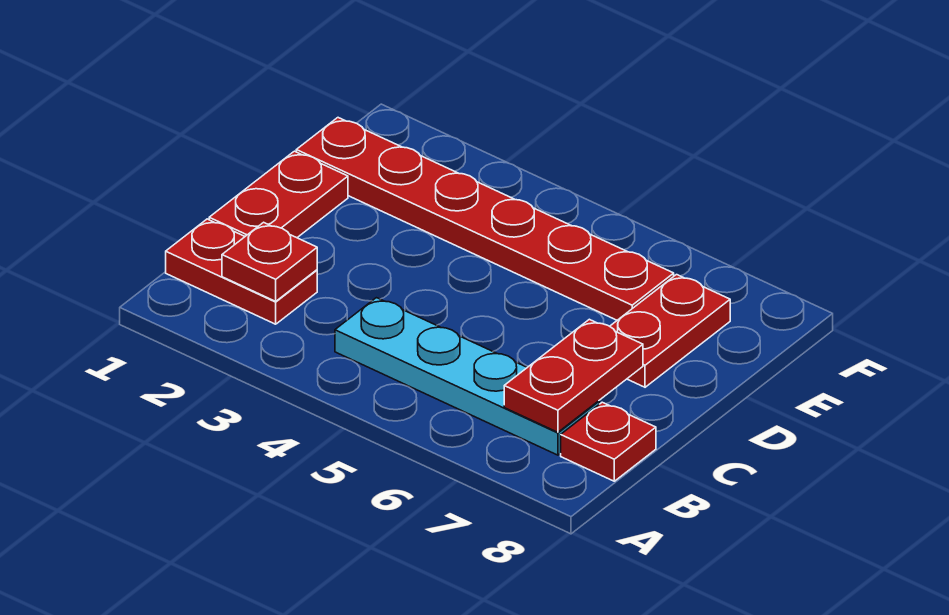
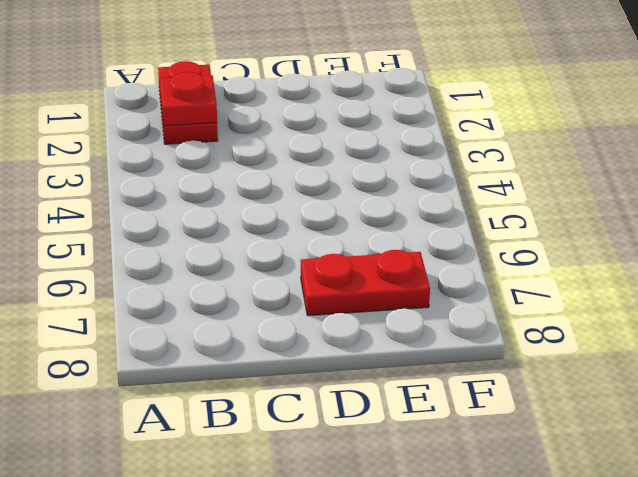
none -> cyan plate B4:B7 level 1
none -> red plate B8 level 1

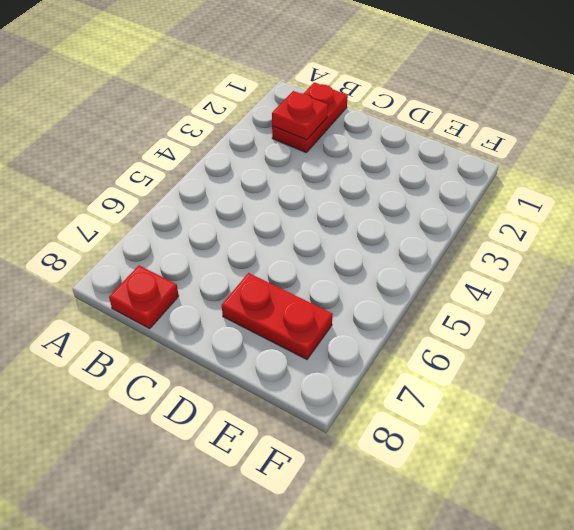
none -> cyan plate B4:B7 level 1
none -> red plate C1:D1 level 1

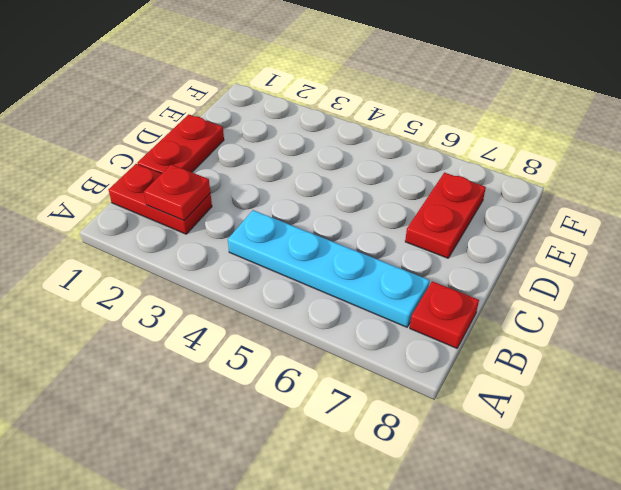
none -> red plate E1:E6 level 1
none -> red plate B7:C7 level 2

